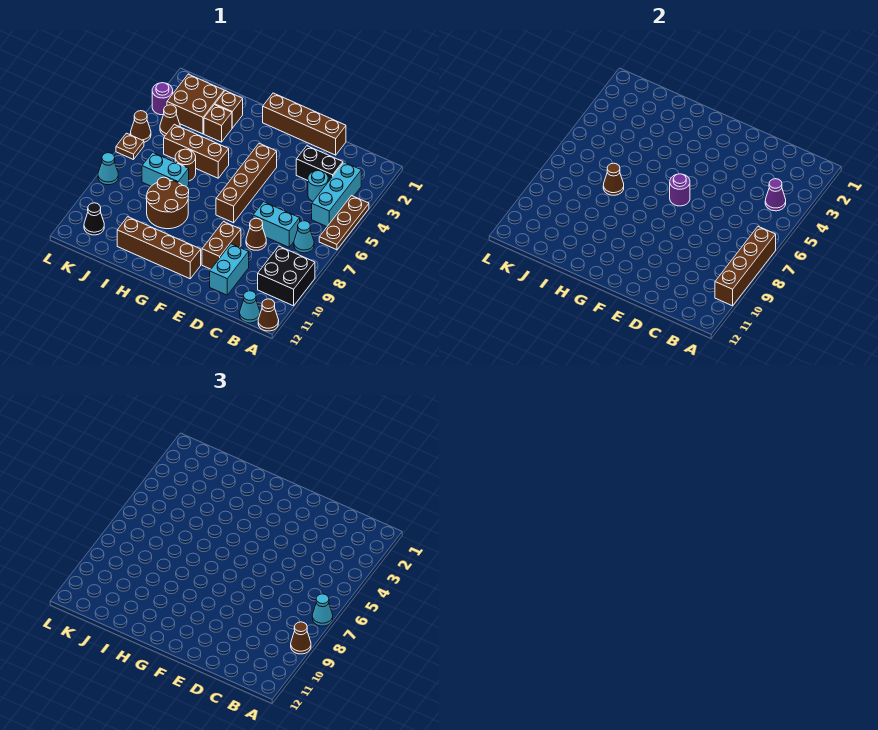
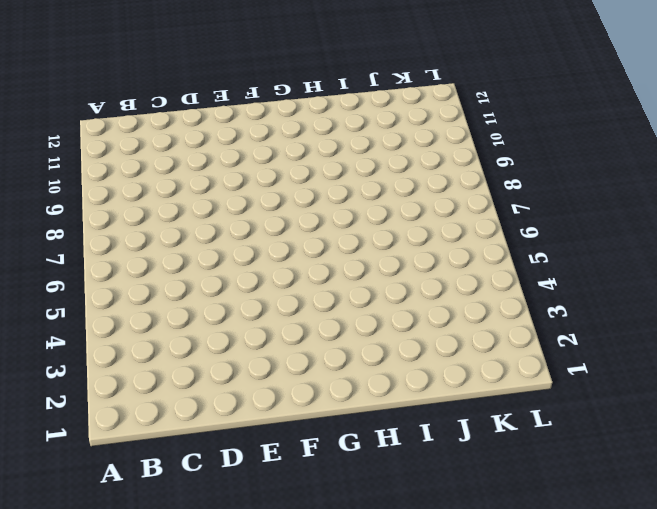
none -> brown plate A4:A6 level 1
none -> black brick A9:B10 level 1
none -> brown cone A12 level 1
none -> cyan brick B3:B5 level 1

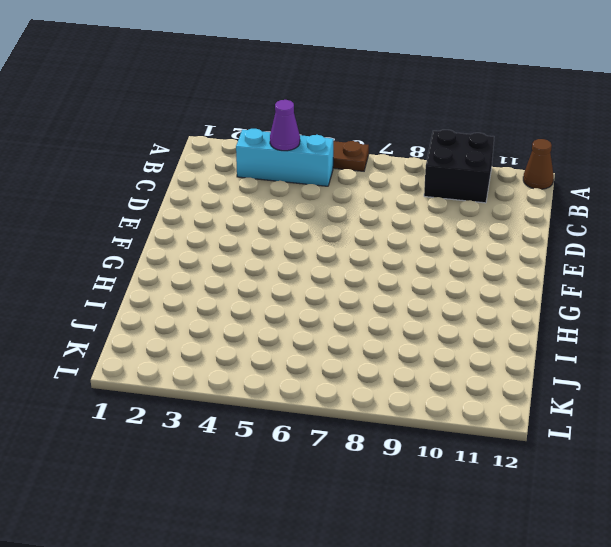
none -> cyan cone B7 level 1
none -> cyan cone B12 level 1
none -> black brick C3:D3 level 1
none -> cyan round brick C4 level 1

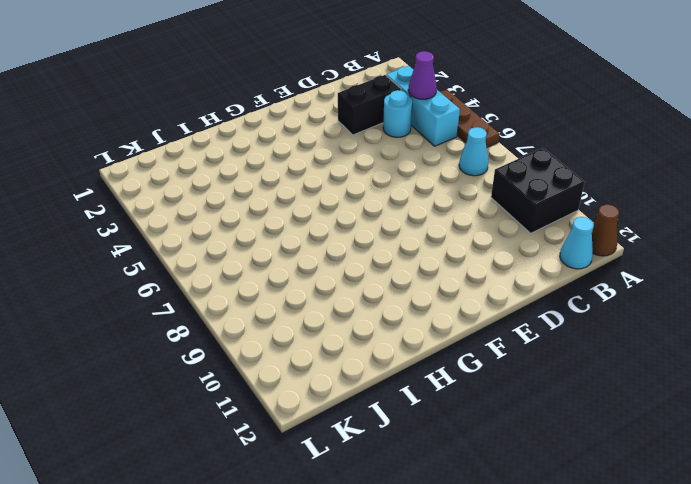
none -> cyan brick C7:D7 level 1
none -> brown brick D1:G1 level 1
none -> brown cone D8 level 1
none -> cyan brick D10:D11 level 1

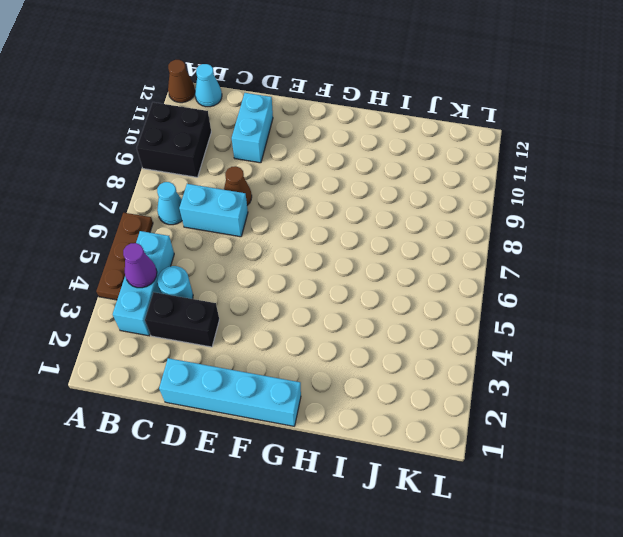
cyan brick D1:G1 level 1 -> brown brick D1:G1 level 1
none -> brown brick E9:E10 level 1
none -> brown brick F4:F7 level 1
none -> brown brick F11:I11 level 1
none -> brown brick H5:J5 level 1

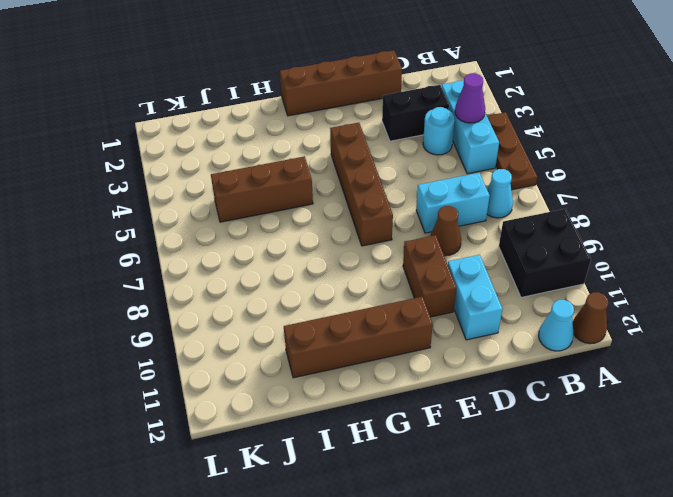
none -> brown round brick H8:I9 level 1
none -> brown brick I2 level 1
none -> brown brick I3 level 1
none -> brown round brick I6 level 1

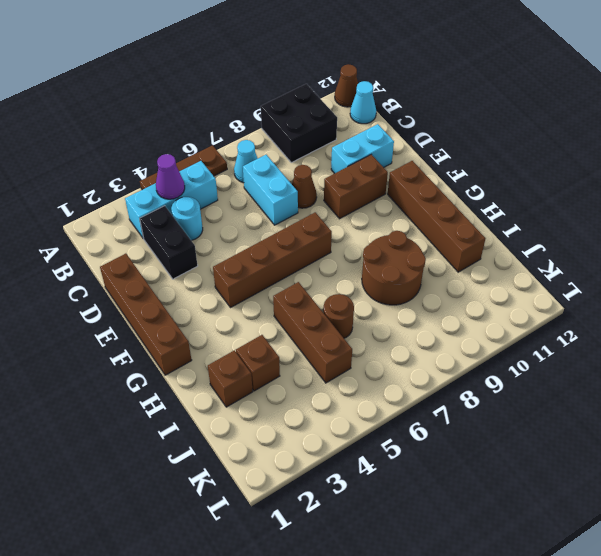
none -> cyan brick I7:J7 level 1
none -> brown brick J2:K3 level 1
none -> brown cone K4 level 1
none -> black cone K11 level 1

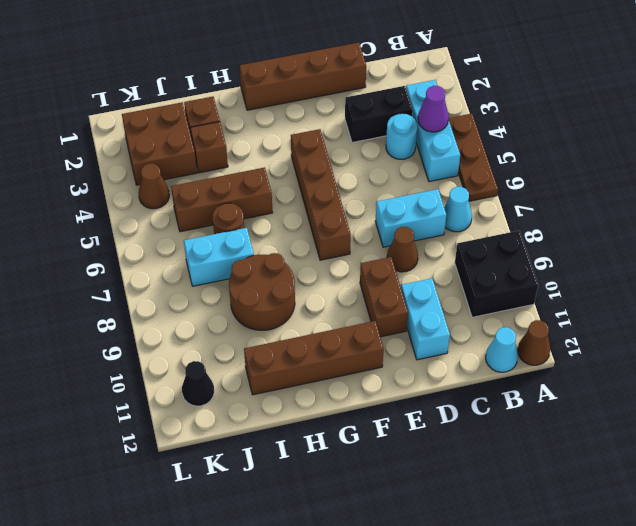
none -> purple round brick L3 level 1
none -> brown cone L5 level 1
none -> brown plate L6 level 1
none -> cyan cone L8 level 1

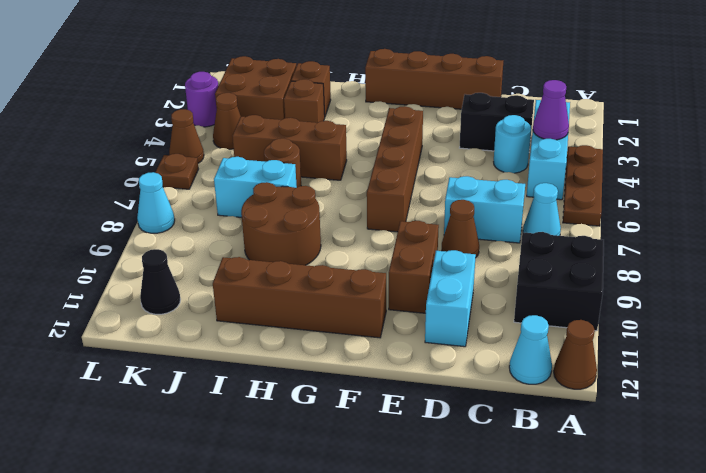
none -> brown brick A7:A10 level 2
none -> purple round brick F6 level 2
none -> brown cone I7 level 2
none -> cyan cone A7 level 3

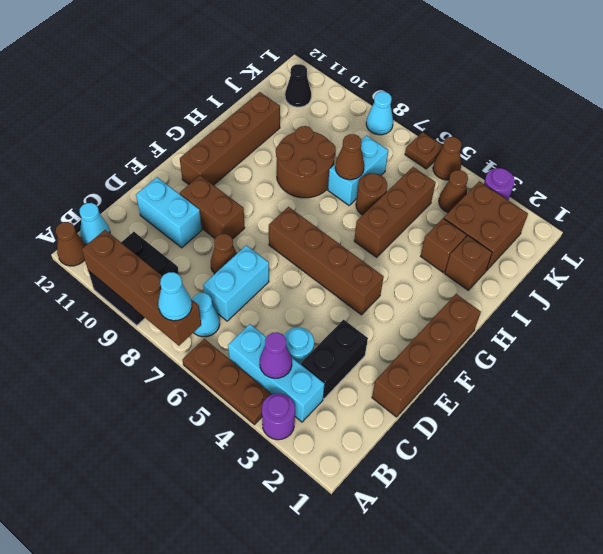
purple round brick A3 level 1 -> purple round brick F6 level 2
none -> brown cone A9 level 3

